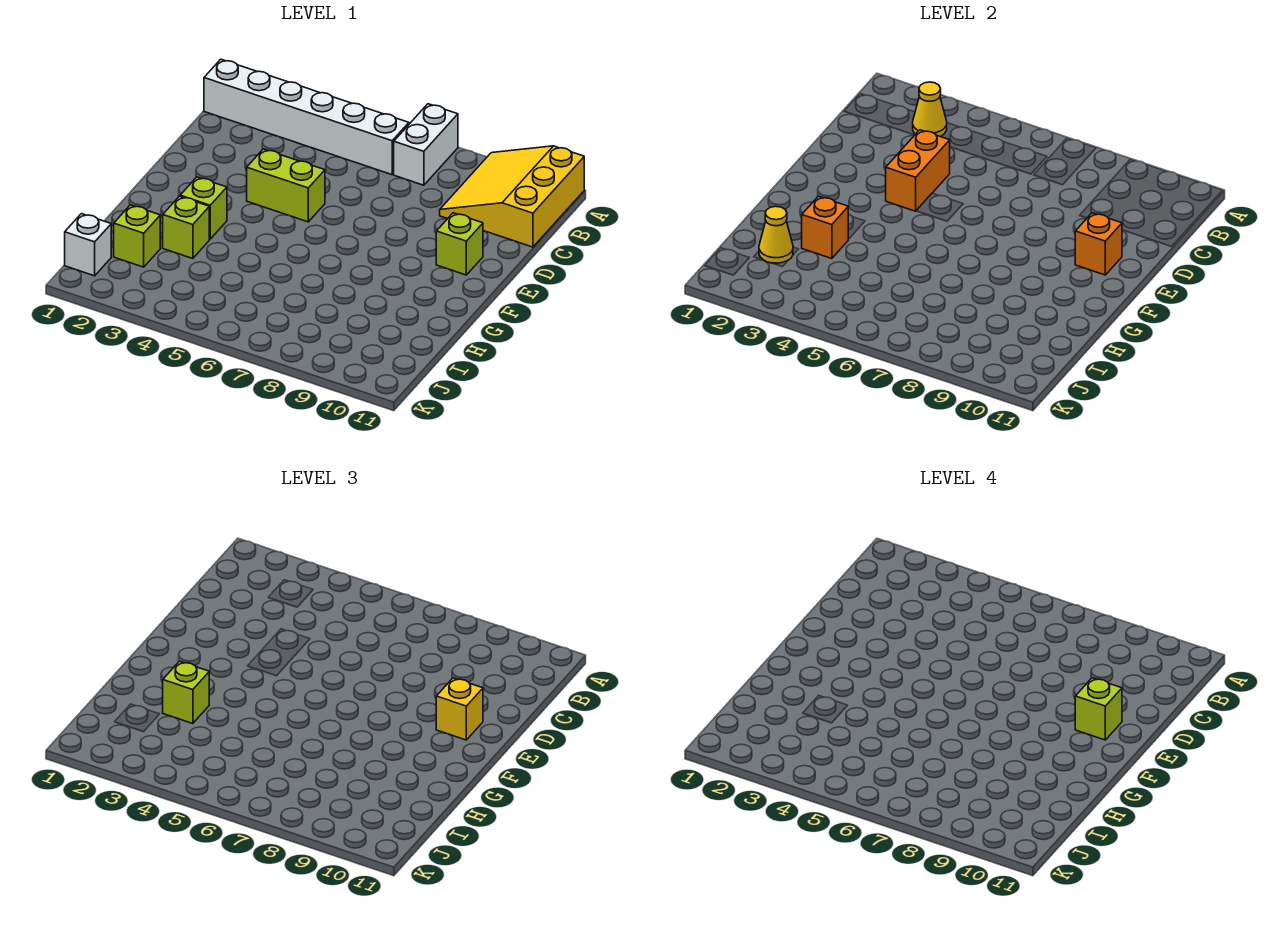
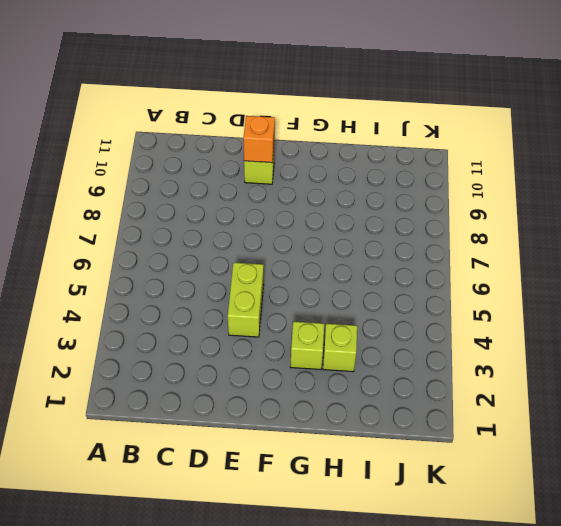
none -> white brick A7:B7 level 1
none -> yellow slope A9:C11 level 1 top 11
none -> white brick B1:B6 level 1

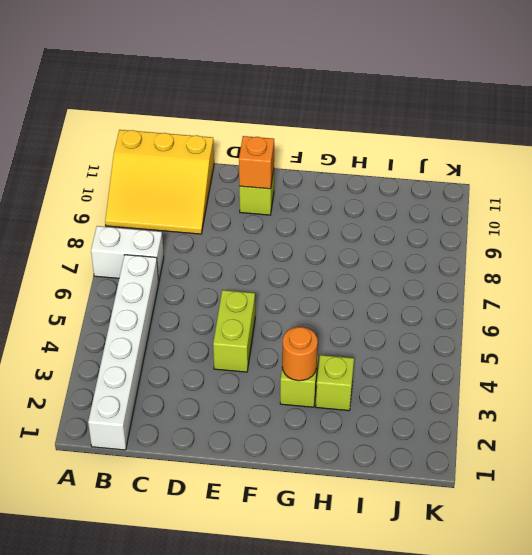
orange round brick G3 level 2 -> none
none -> lime brick I2 level 1
none -> white brick J1 level 1
none -> yellow cone B3 level 2

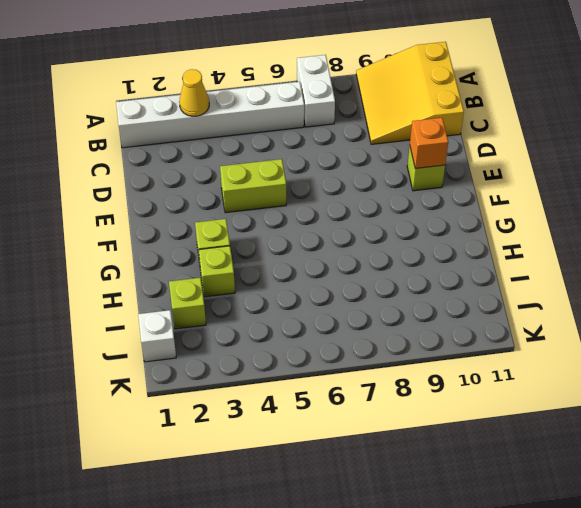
none -> orange brick D4:E4 level 2
none -> orange brick H3 level 2
none -> yellow cone I2 level 2

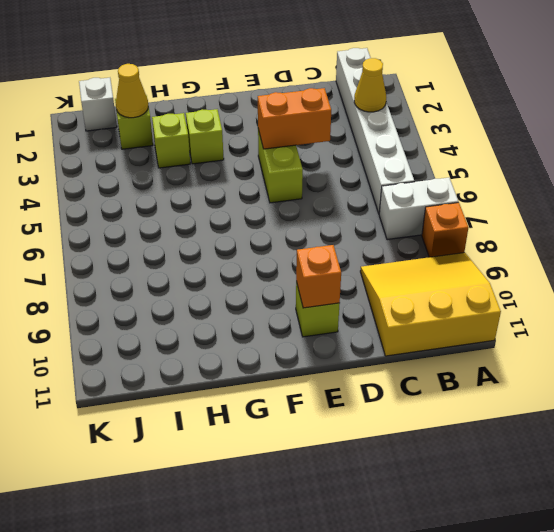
orange brick A8 level 1 -> orange brick H3 level 2
none -> yellow brick E10 level 3
none -> lime brick H3 level 3
none -> lime brick E10 level 4

